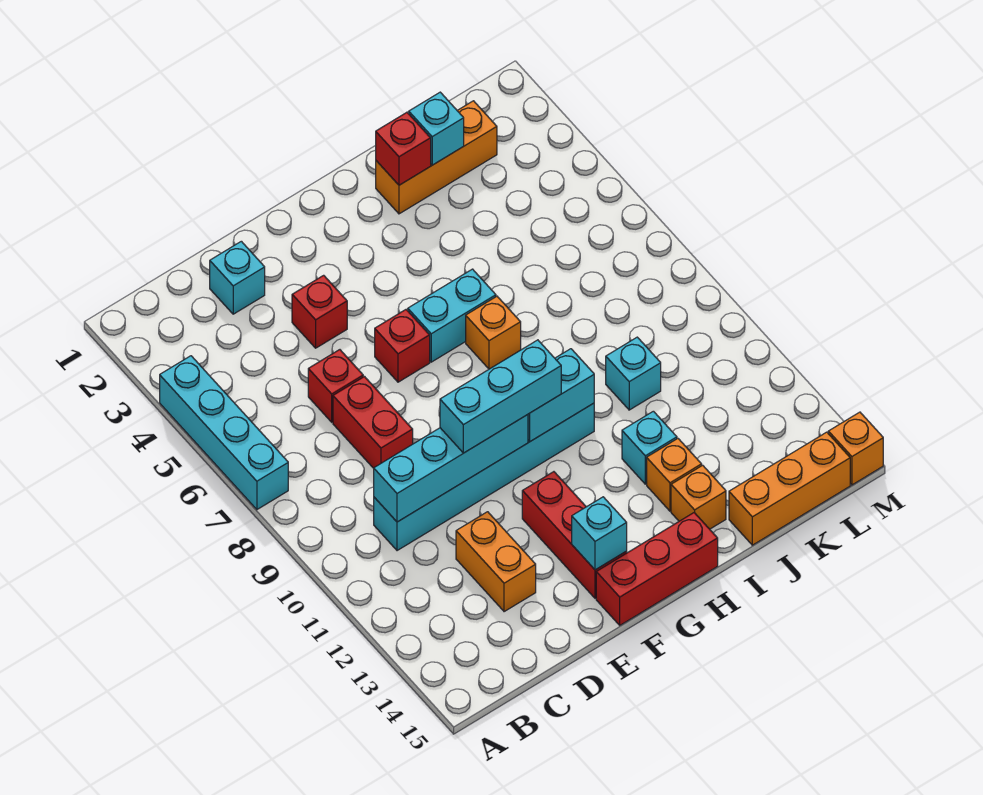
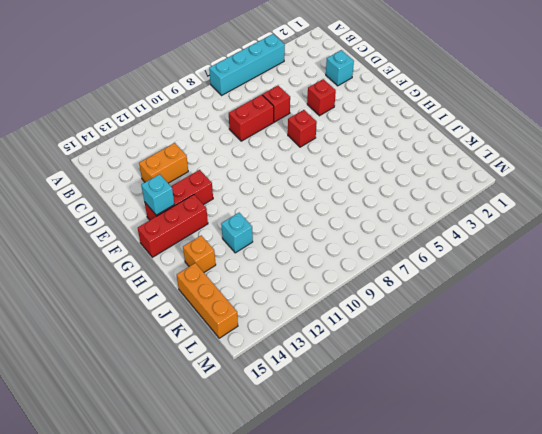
red brick G13:G15 level 1 -> red brick F15:H15 level 1
none -> cyan brick C10:H10 level 1
none -> cyan brick G6:H6 level 1
none -> orange brick H7 level 1

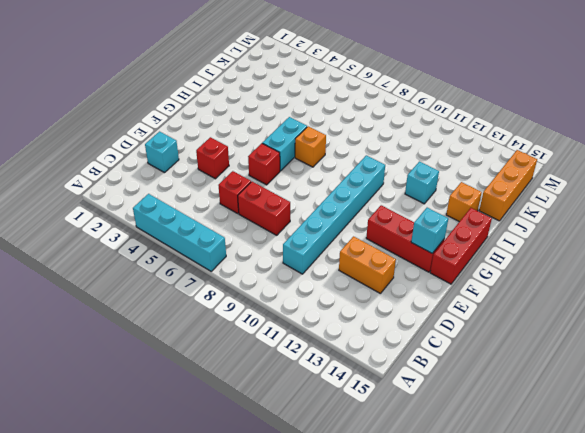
none -> orange brick I2:K2 level 1
none -> orange brick I13 level 1
none -> cyan brick J10 level 1

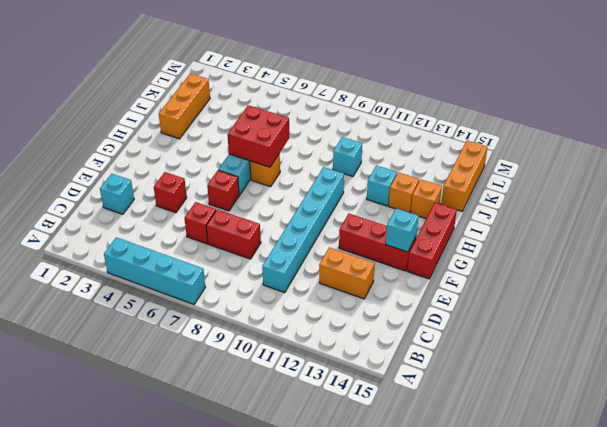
red brick H6:I7 level 2 -> none
none -> orange brick M15 level 1
none -> cyan brick C10:F10 level 2
none -> cyan brick G10:H10 level 2

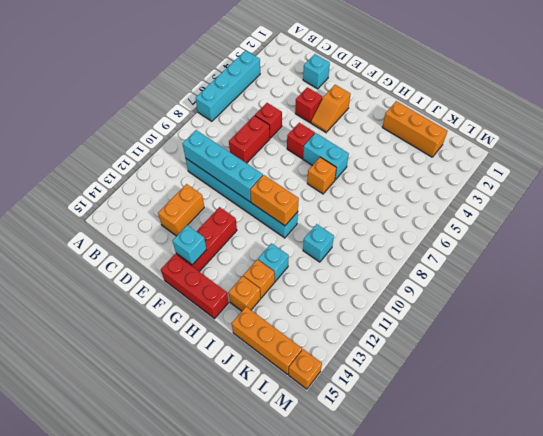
orange slope F3:F4 level 1 top 3 -> none
orange brick G10:H10 level 2 -> cyan brick G10:H10 level 2
none -> red brick I2 level 2
none -> cyan brick J2 level 2
none -> cyan brick E10:G10 level 3

